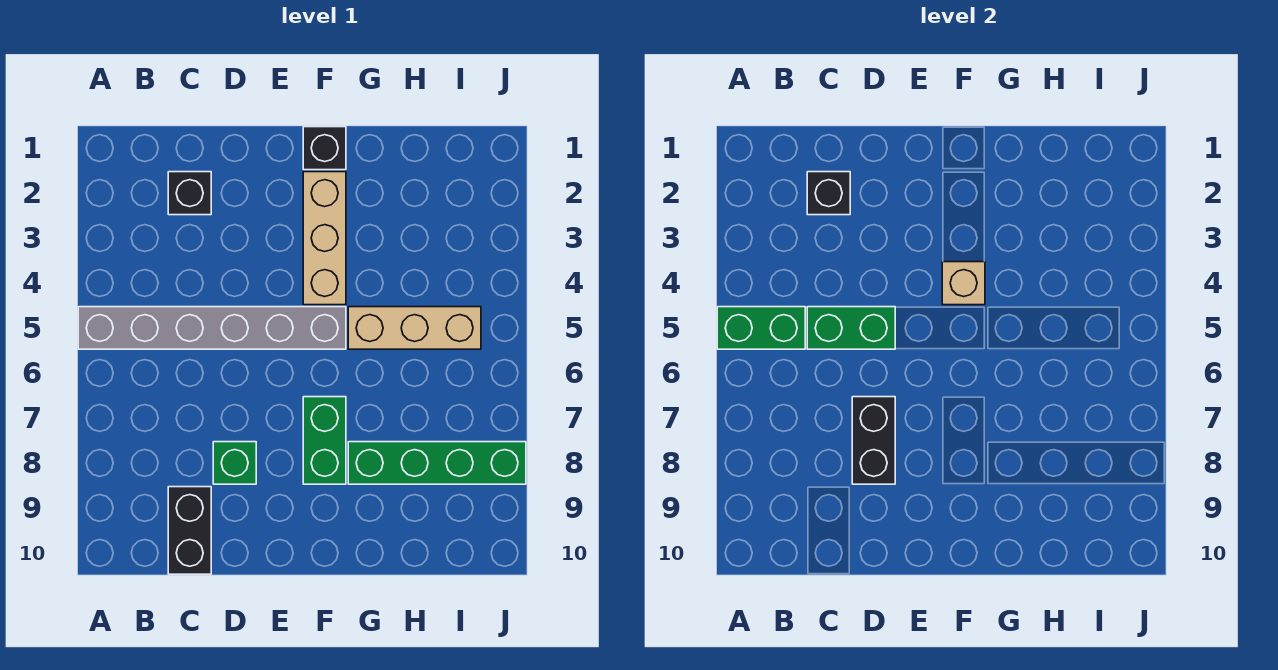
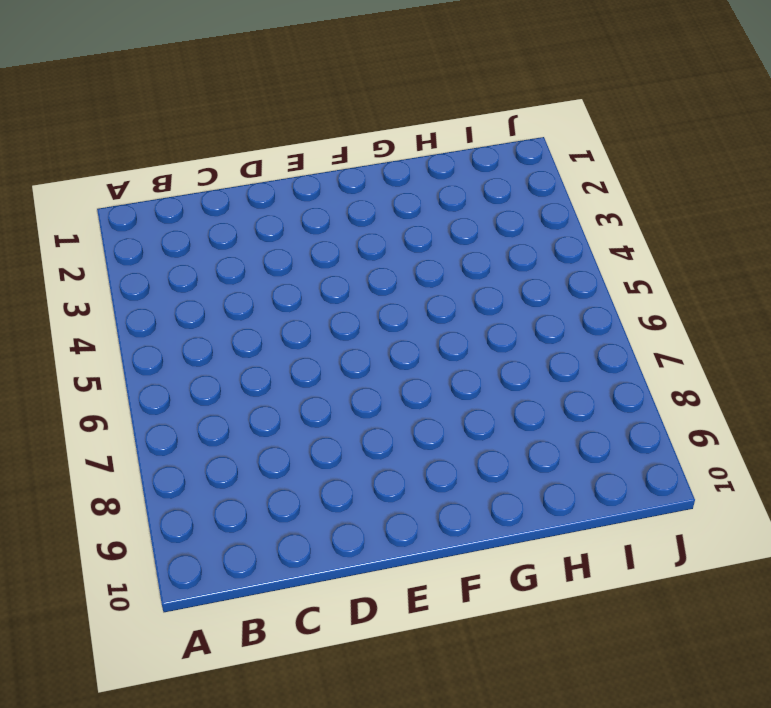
none -> grey brick A5:F5 level 1
none -> black brick C2 level 1
none -> black brick C9:C10 level 1

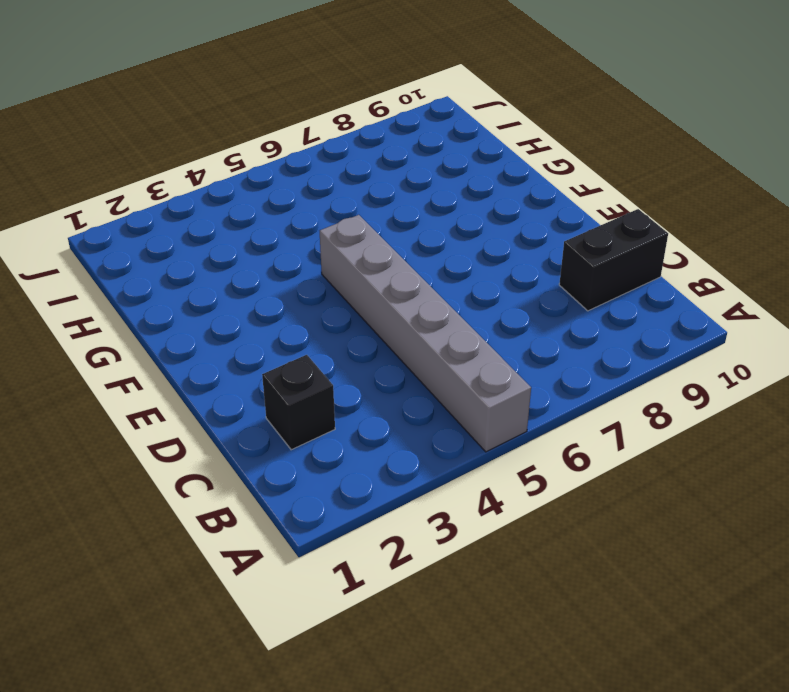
none -> green brick D8 level 1
none -> black brick F1 level 1
none -> tan brick F2:F4 level 1

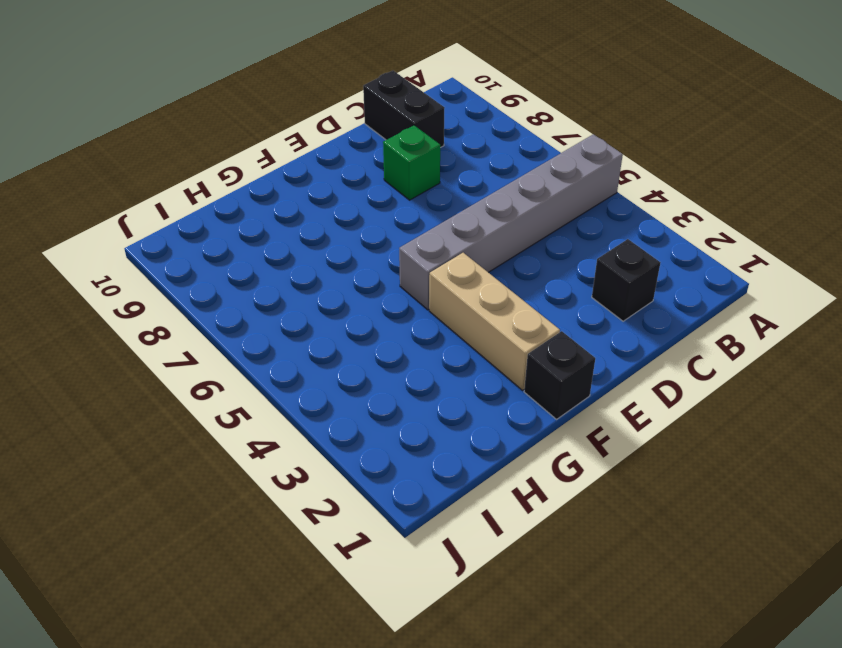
none -> green brick F7:F8 level 1
none -> tan brick G5:I5 level 1
none -> green brick G8:J8 level 1

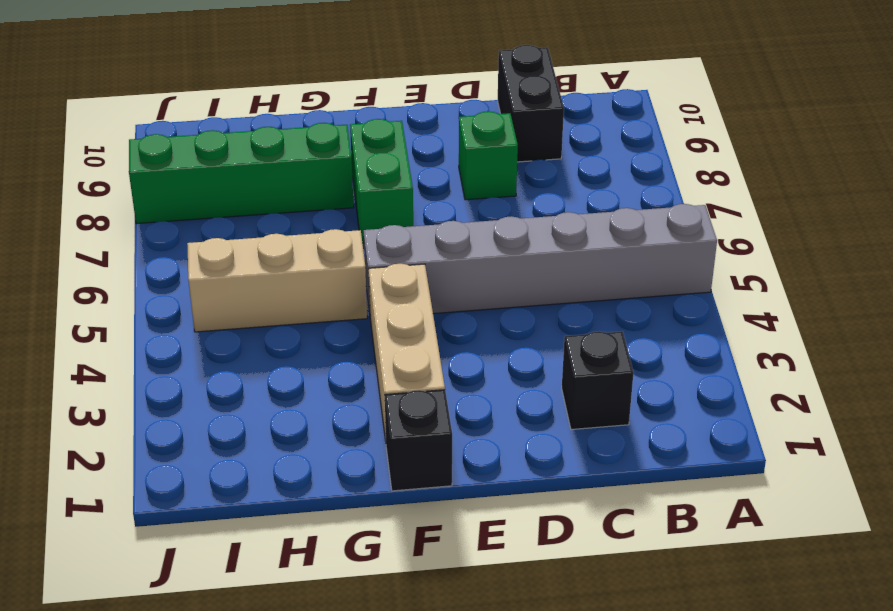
none -> green brick A5:B5 level 2
none -> black brick C2 level 2
none -> green brick C5:D5 level 2

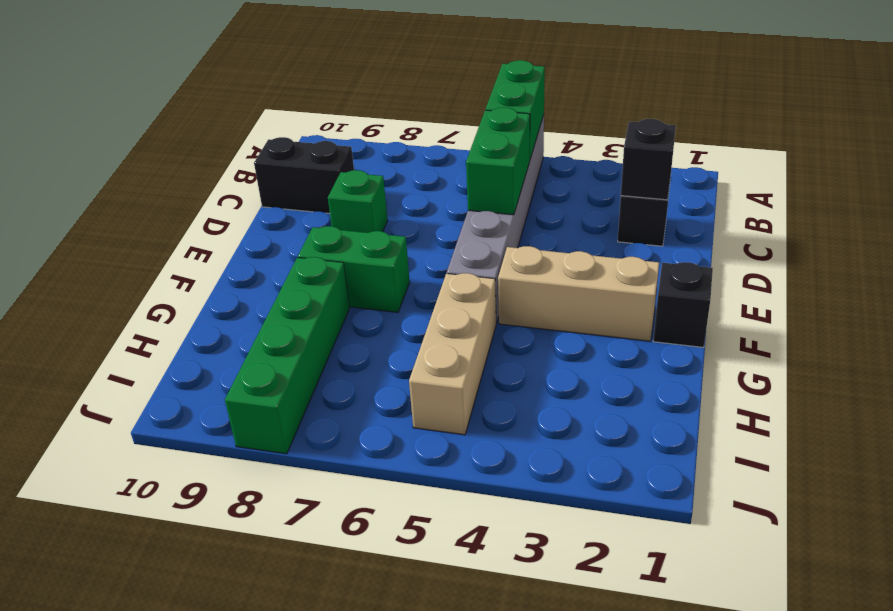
none -> black brick D7:D8 level 2
none -> tan brick F4 level 2

